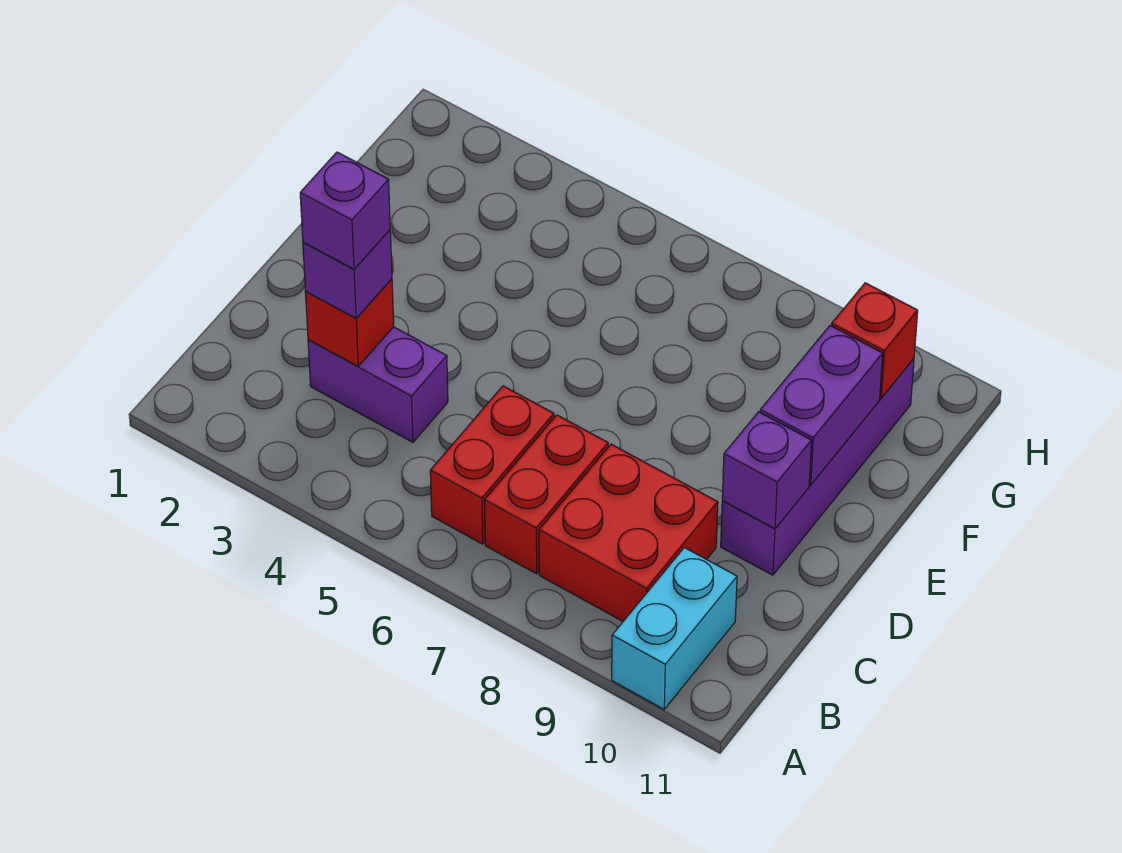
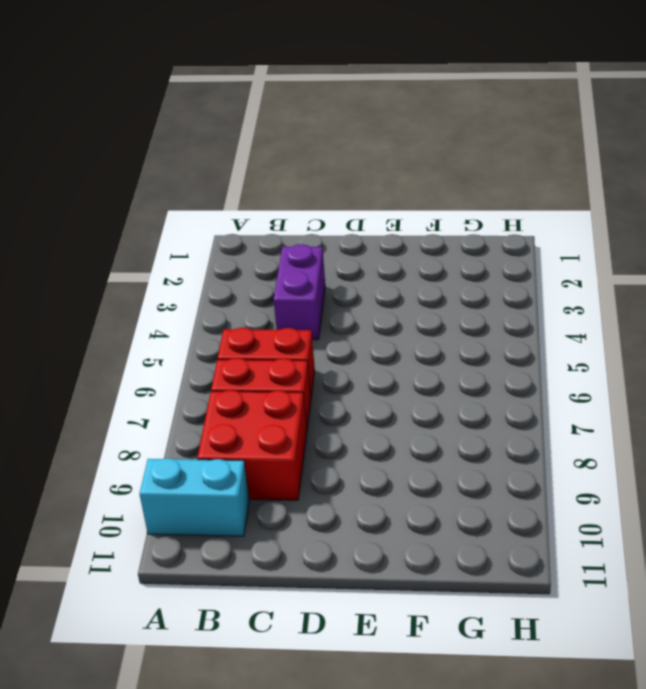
none -> purple brick D10:G10 level 1
none -> red brick C3 level 2
none -> purple brick D10 level 2

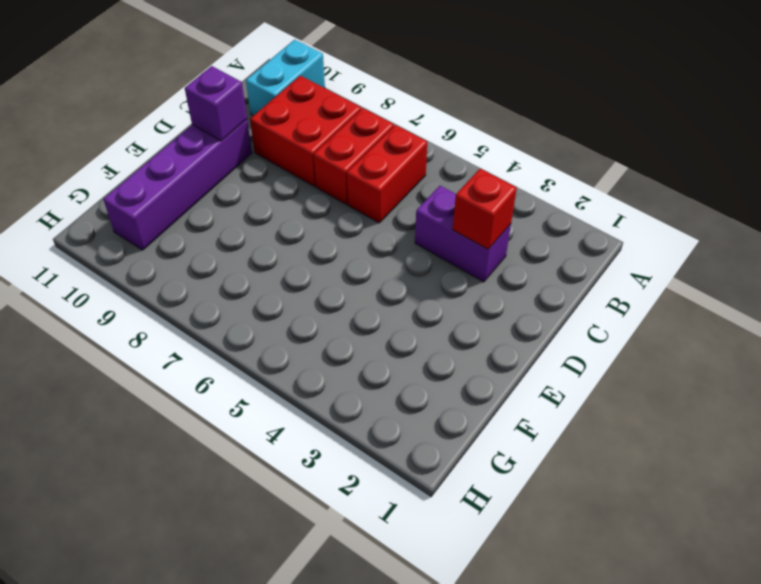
none -> purple brick E10:F10 level 2
none -> red brick G10 level 2
none -> purple brick C3 level 3

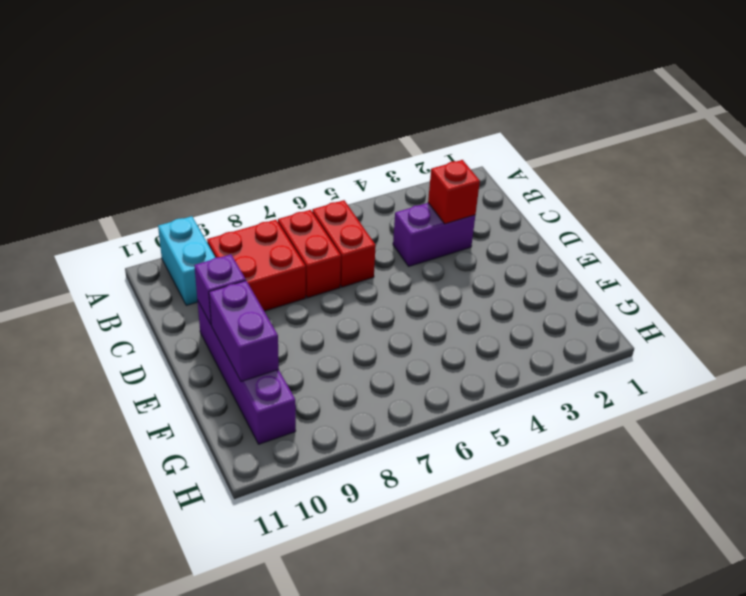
none -> red brick G10 level 2
none -> purple brick C3 level 3
none -> purple brick C3 level 4

